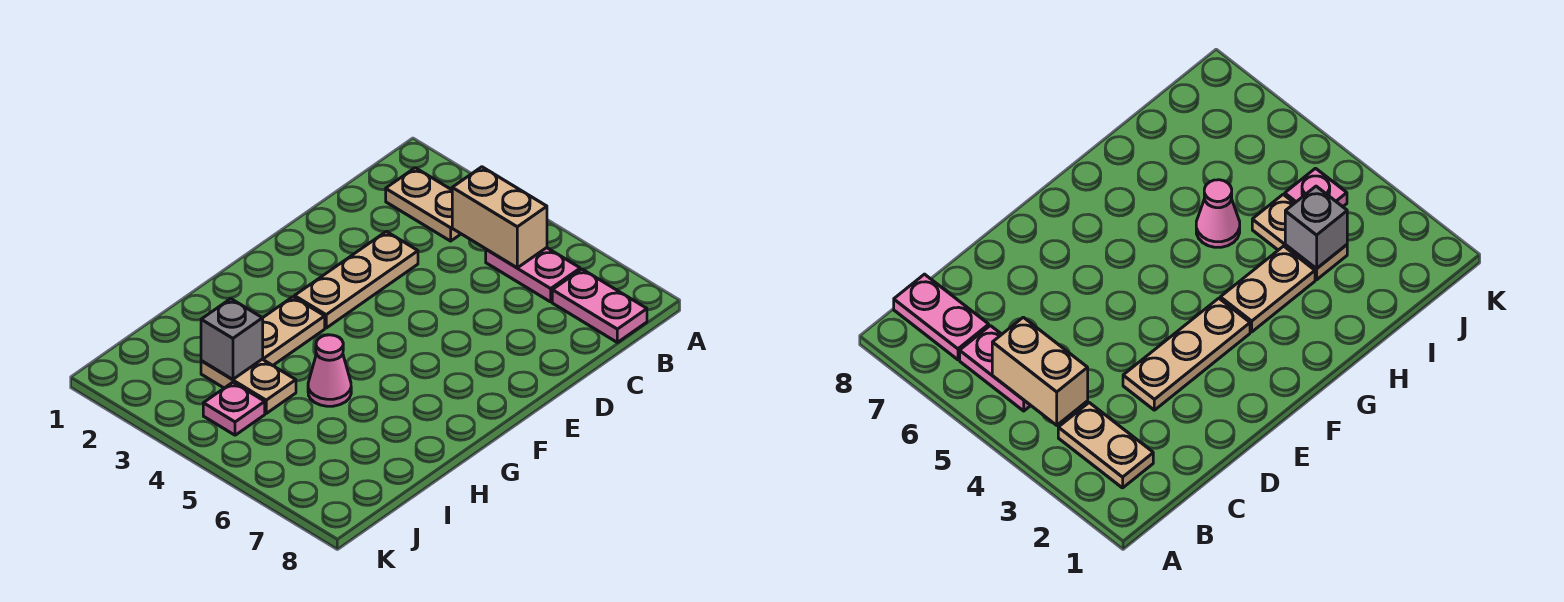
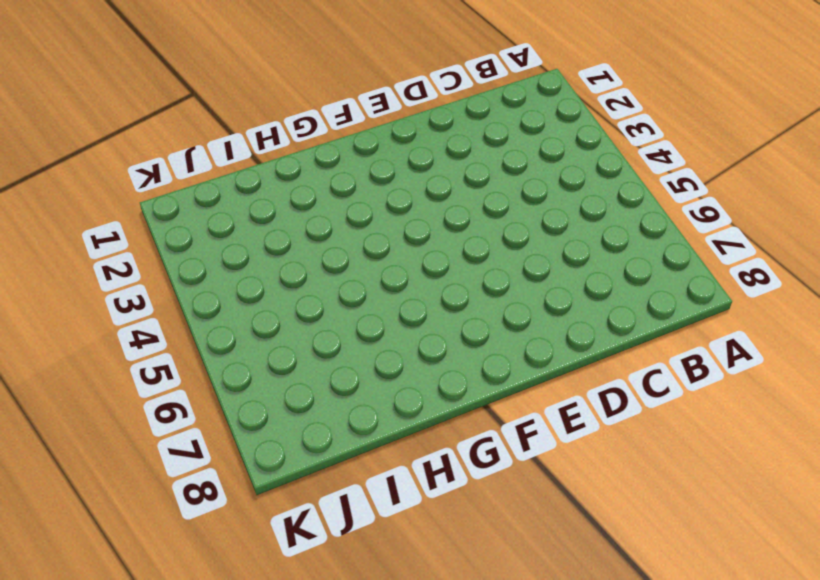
none -> tan plate B2:B3 level 1
none -> pink plate B5:B6 level 1

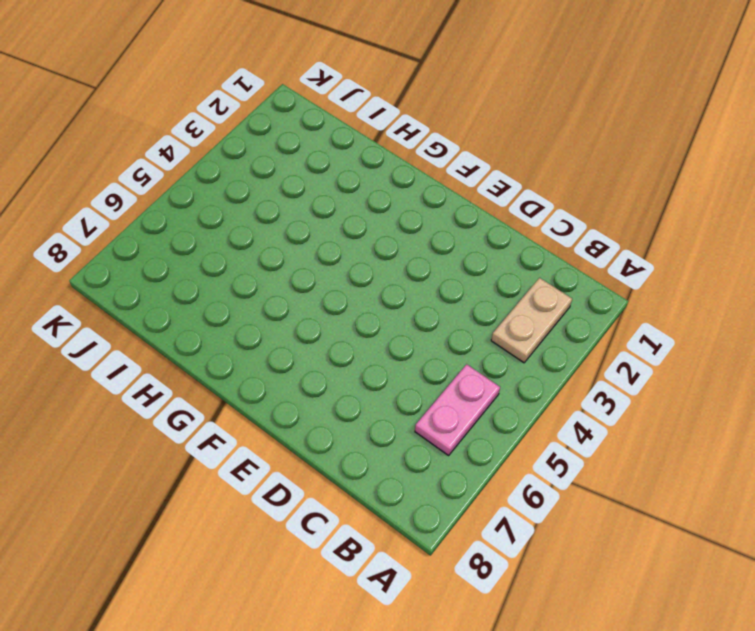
none -> pink plate B7:B8 level 1
none -> tan plate D3:F3 level 1

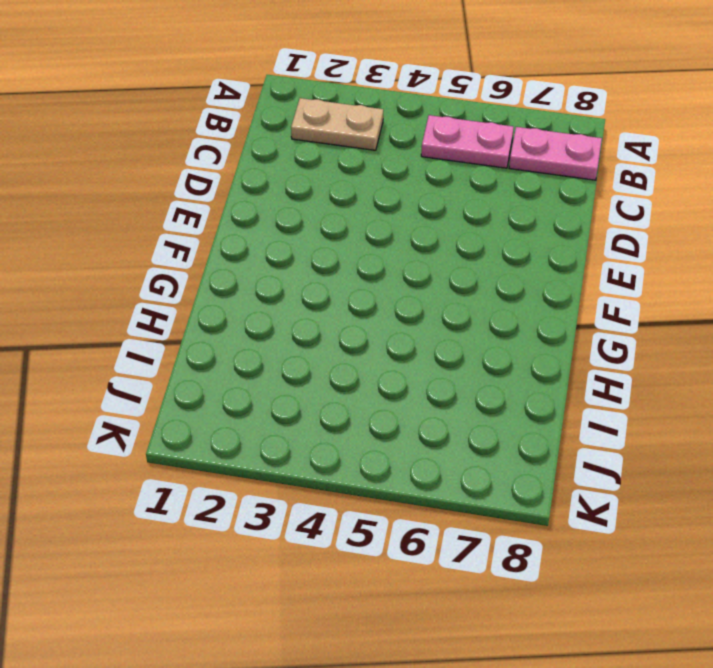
none -> tan plate D3:F3 level 1
none -> tan plate G3:H3 level 1

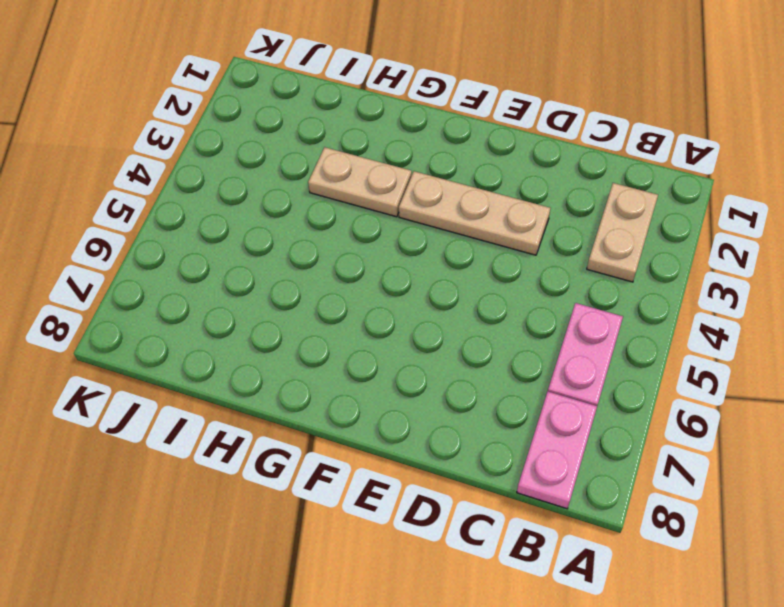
none -> pink cone H5 level 1
none -> tan plate I3:I4 level 1

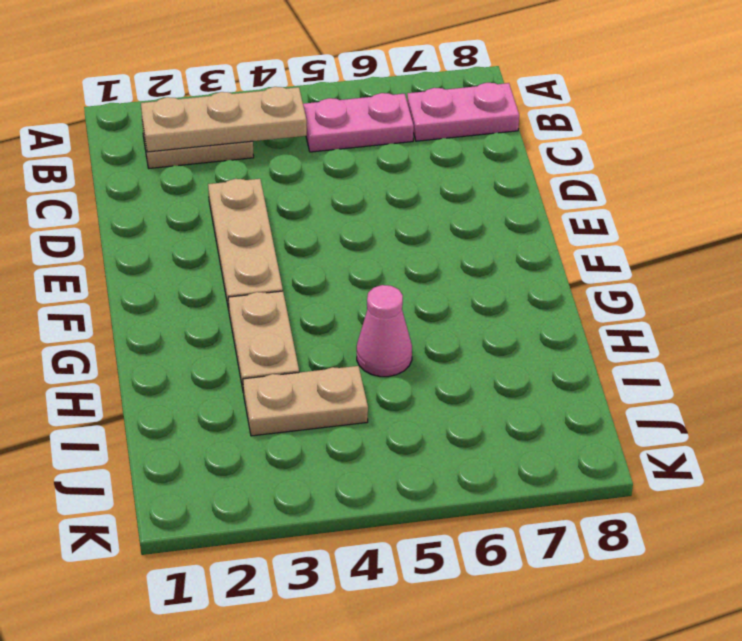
tan plate B2:B4 level 2 -> tan brick B4:B5 level 2
none -> pink plate J4 level 1
none -> grey brick I3 level 2

